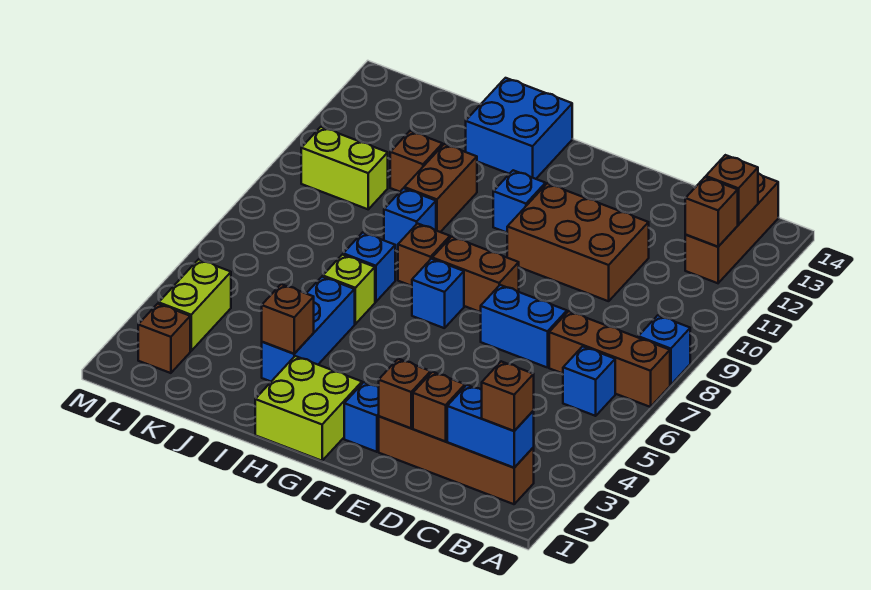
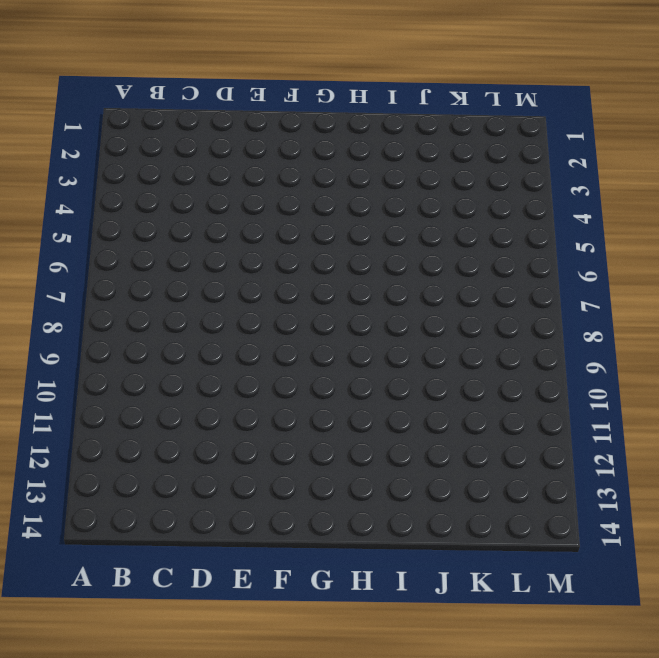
none -> brown brick A7:C7 level 1
none -> blue brick A8 level 1
none -> brown brick B2:E2 level 1
none -> blue brick B6 level 1

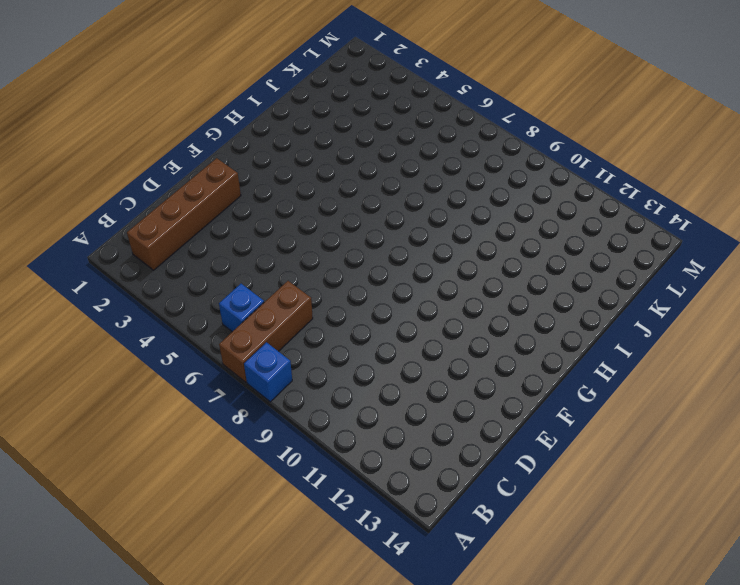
none -> brown brick B12:B14 level 1
none -> blue brick D7:E7 level 1
none -> brown brick D10:F11 level 1
none -> blue brick F2 level 1

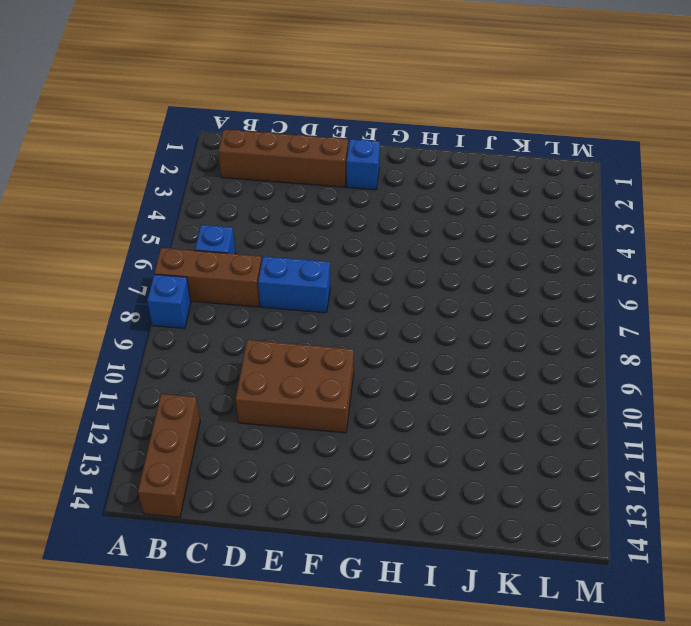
none -> brown brick F8:G8 level 1
none -> lime brick G1:H2 level 1
none -> blue brick G7 level 1
none -> blue brick G11 level 1

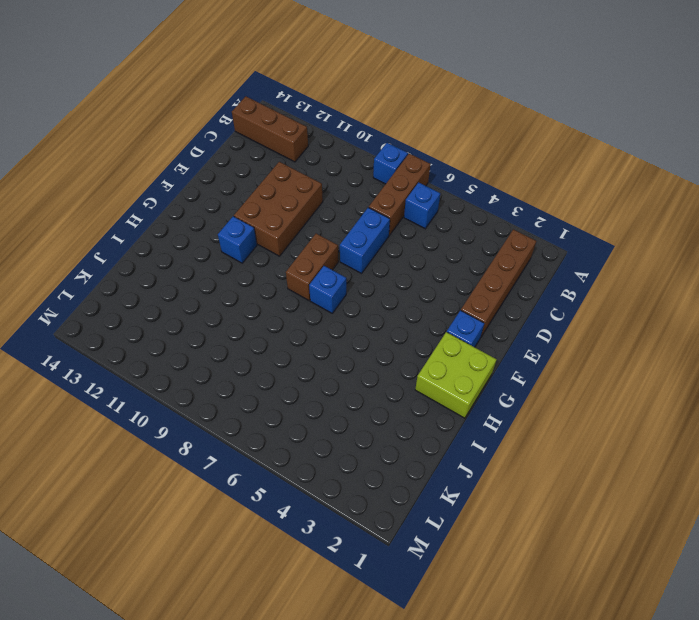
none -> brown brick H8 level 1
none -> blue brick H13:I14 level 1
none -> blue brick I3:I5 level 1
none -> lime brick I6 level 1

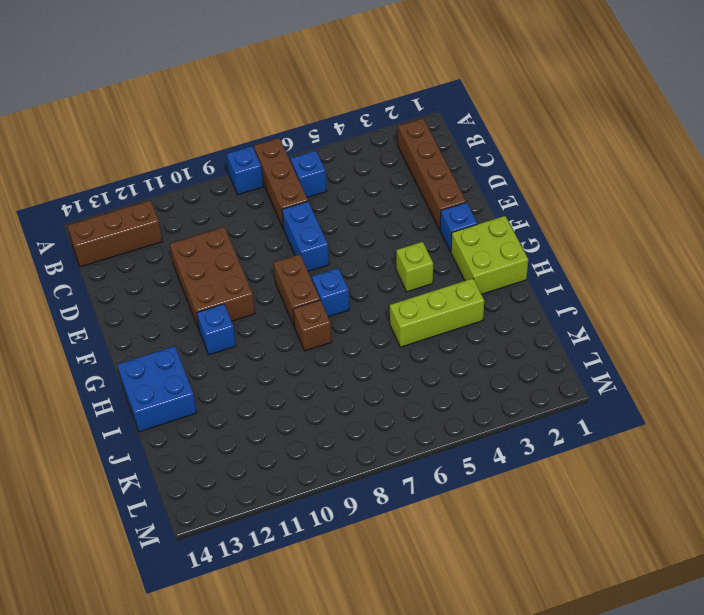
lime brick G4 level 1 -> lime brick I6 level 1
lime brick I3:I5 level 1 -> blue brick I3:I5 level 1
none -> blue brick I7 level 1
none -> blue brick I9 level 1
none -> brown brick I10:I11 level 1
none -> brown brick J11 level 1

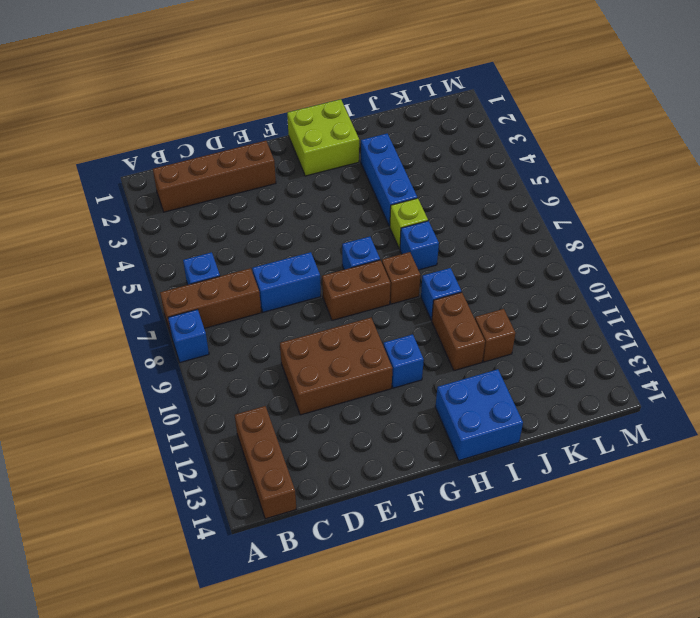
none -> blue brick F2 level 1
none -> lime brick K10:L10 level 1
none -> brown brick L2 level 1
none -> lime brick L3:L4 level 1

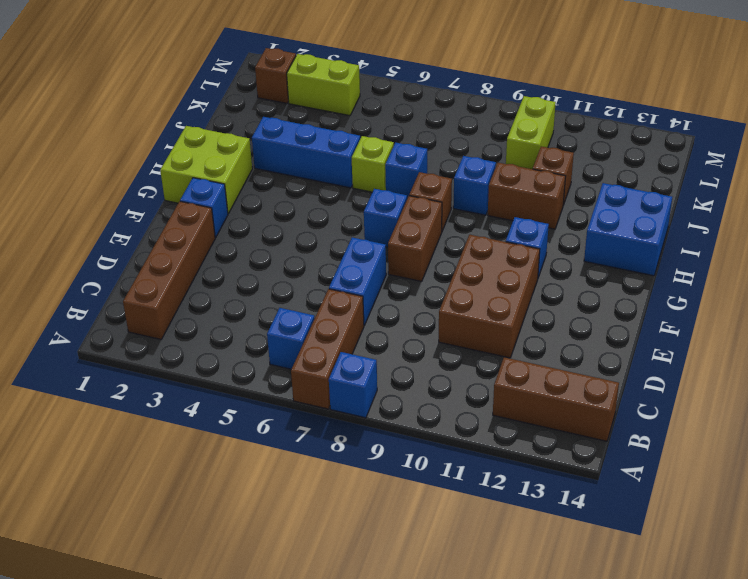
none -> blue brick B2:C2 level 2
none -> brown brick B12 level 2
none -> brown brick B13 level 2
none -> brown brick D2 level 2

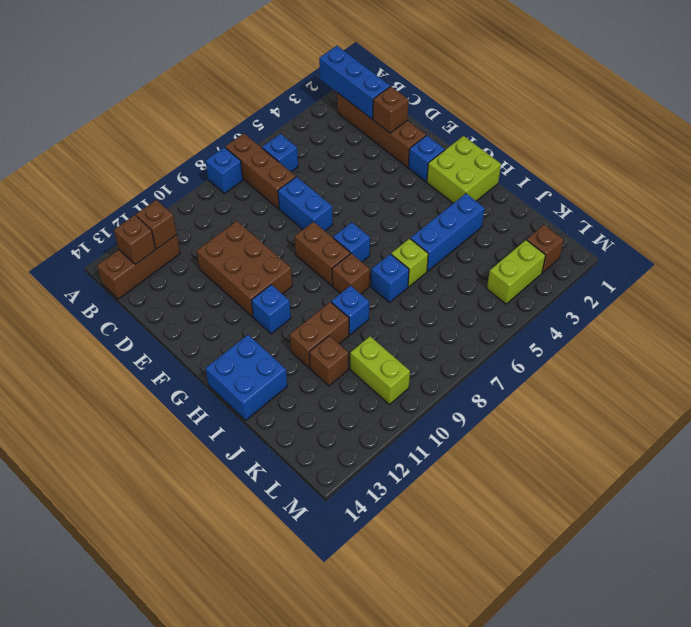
blue brick A2:C2 level 2 -> blue brick B2:C2 level 2
none -> brown brick E2 level 2
none -> brown brick I3 level 2
none -> brown brick B2 level 3

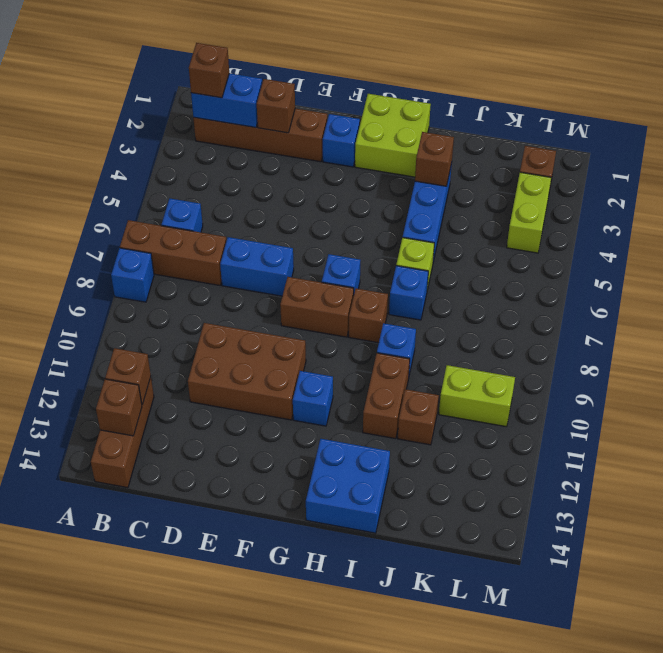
none -> brown brick E2 level 2

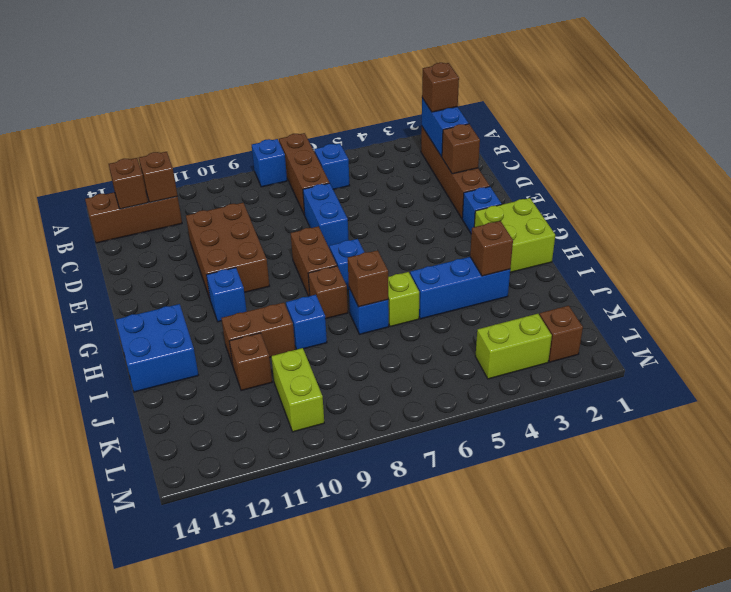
brown brick I7 level 2 -> brown brick E2 level 2

